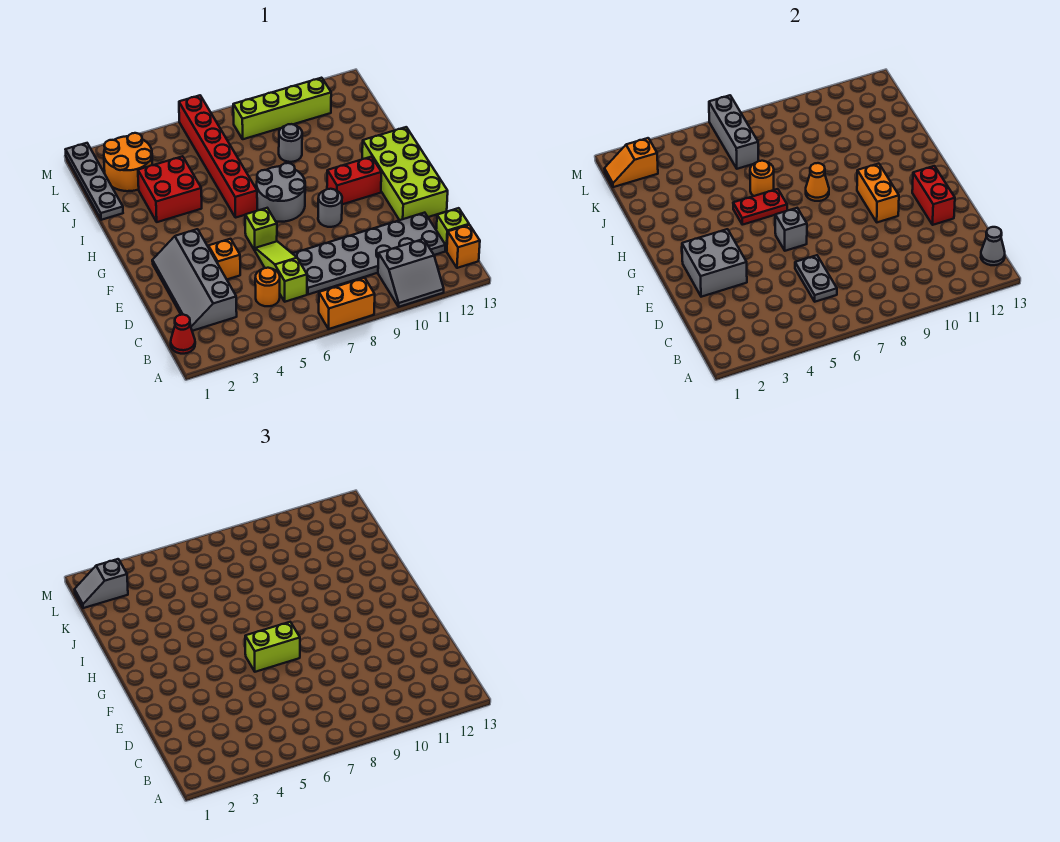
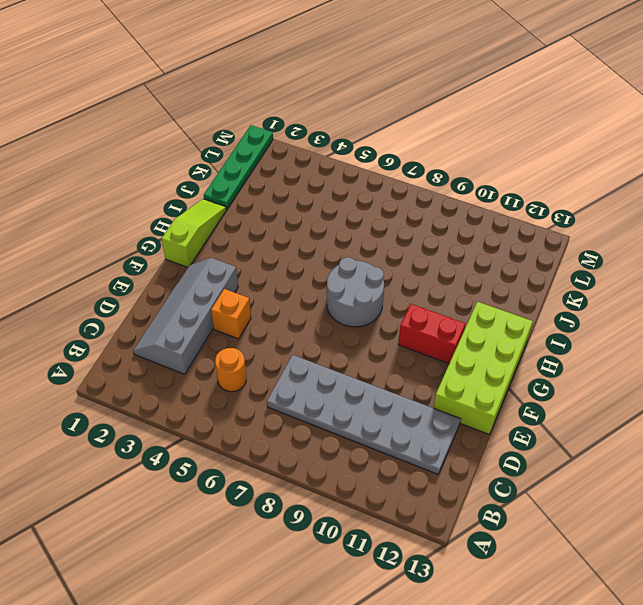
lime slope G1:I1 level 1 top G -> lime slope C6:E6 level 1 top C
green plate J1:M1 level 1 -> grey plate J1:M1 level 1
none -> orange brick A7:A8 level 1
none -> grey slope A10:B11 level 1 top B
none -> red cone B1 level 1
none -> orange brick B13 level 1

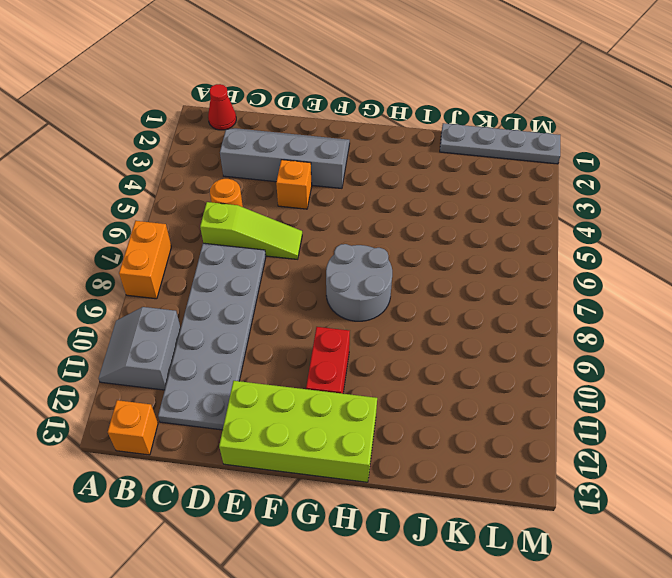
none -> lime brick C13 level 1
none -> lime brick F6 level 1
none -> grey round brick F9 level 1
none -> red brick H6:M6 level 1

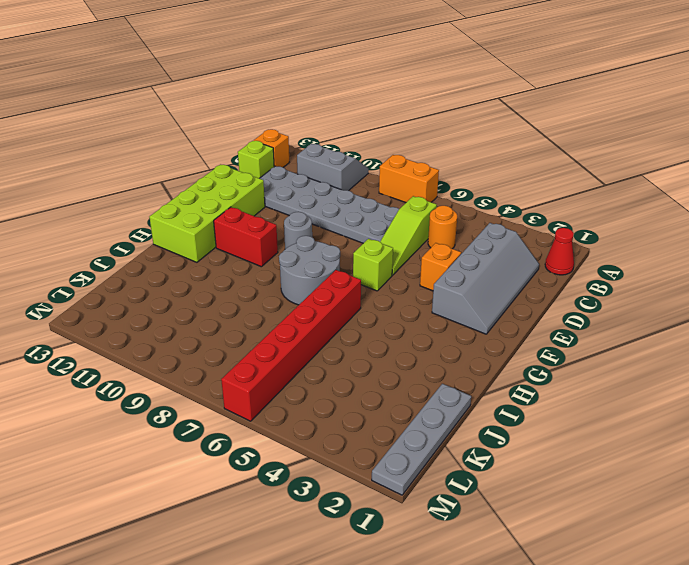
none -> red brick I3:J4 level 1
none -> grey round brick J9 level 1
none -> orange round brick K2:L3 level 1
none -> lime brick L8:L11 level 1

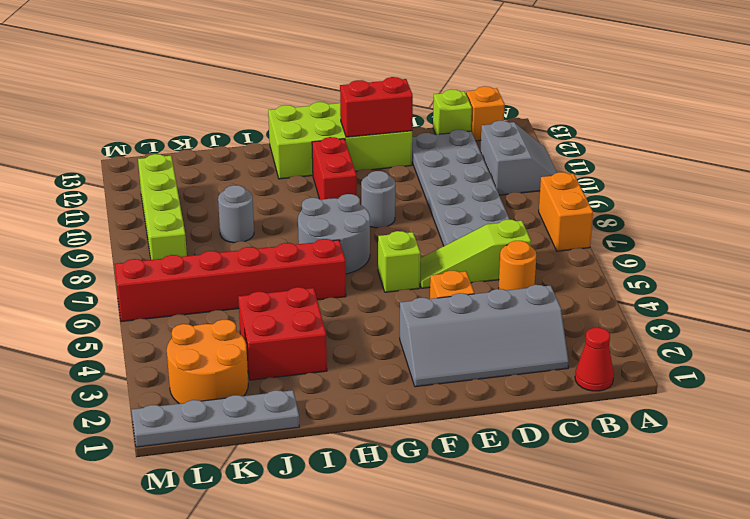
none -> grey cone B13 level 2
none -> grey plate C6:D6 level 2
none -> grey brick E2:F3 level 2
none -> grey brick F6 level 2

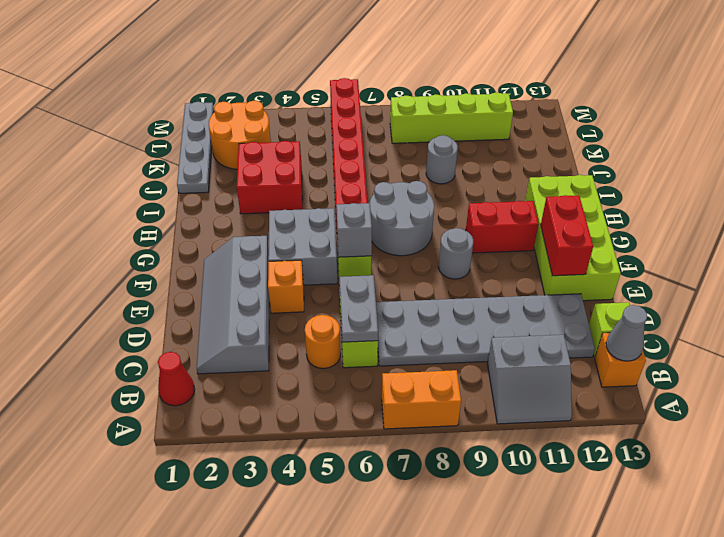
grey brick F4:G5 level 1 -> grey brick E2:F3 level 2
none -> orange brick F10:G10 level 2
none -> red plate H5:H6 level 2
none -> orange cone H8 level 2
none -> orange round brick I6 level 2

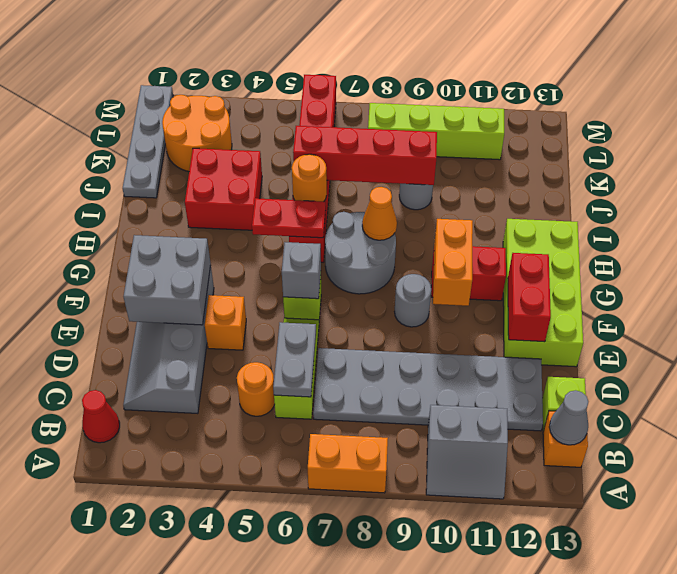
red brick J6:J9 level 2 -> none
none -> grey brick K6:M6 level 2
none -> orange slope L1:L2 level 2 top 2
none -> lime brick F6:F7 level 3
none -> grey slope L1:L2 level 3 top 2

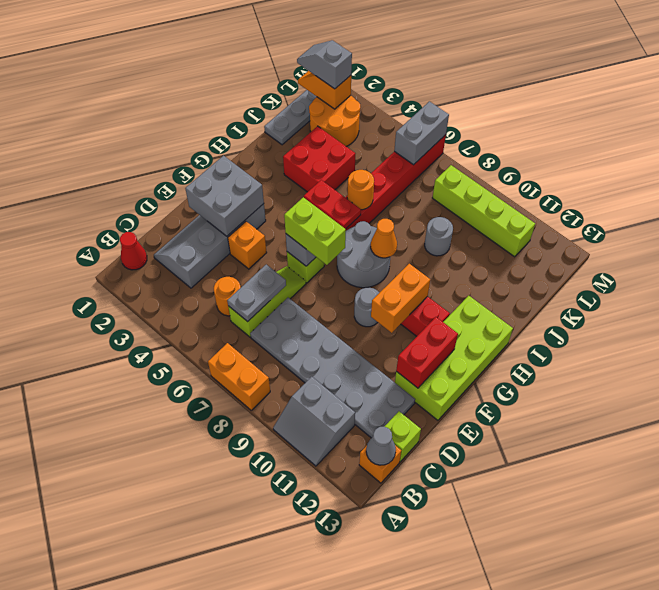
grey brick L6:M6 level 2 -> grey brick K6:M6 level 2

